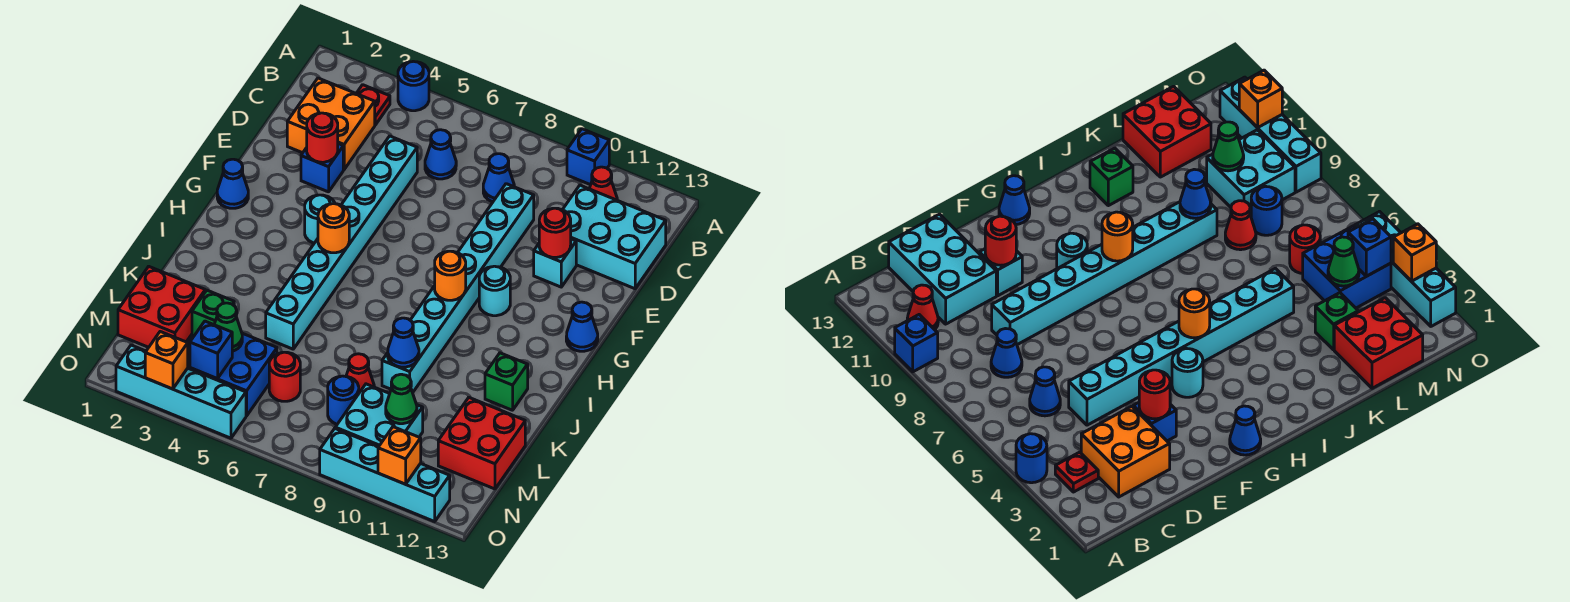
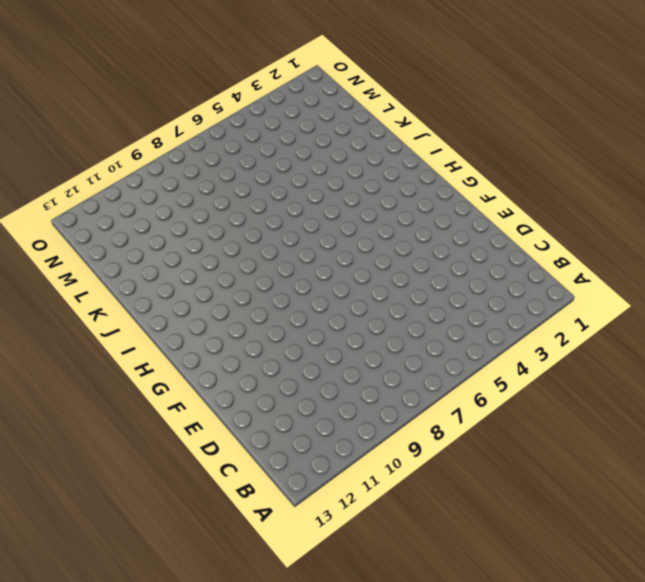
none -> blue round brick A4 level 1
none -> blue brick A10 level 1
none -> red plate B3 level 1
none -> red cone B11 level 1

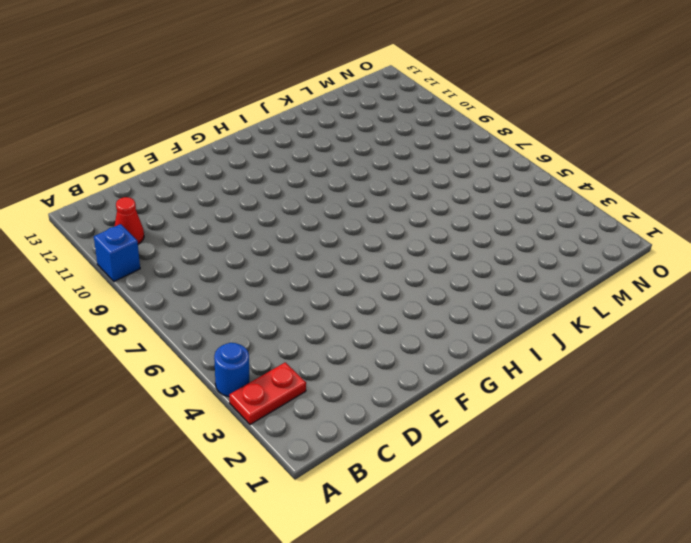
red plate A3:B3 level 1 -> red plate B3 level 1
none -> orange brick C2:D3 level 1
none -> blue cone C6 level 1
none -> blue cone C8 level 1
none -> cyan brick C11:D13 level 1

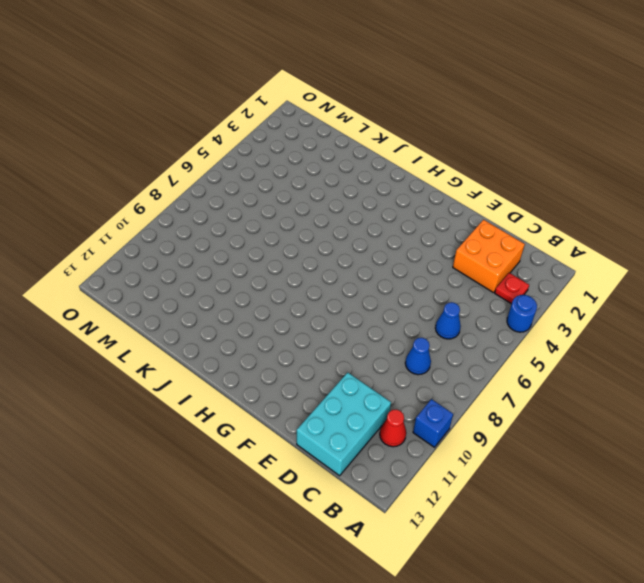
none -> cyan brick D5:K5 level 1
none -> cyan brick D9:K9 level 1
none -> blue brick E3 level 1
none -> cyan brick E11 level 1

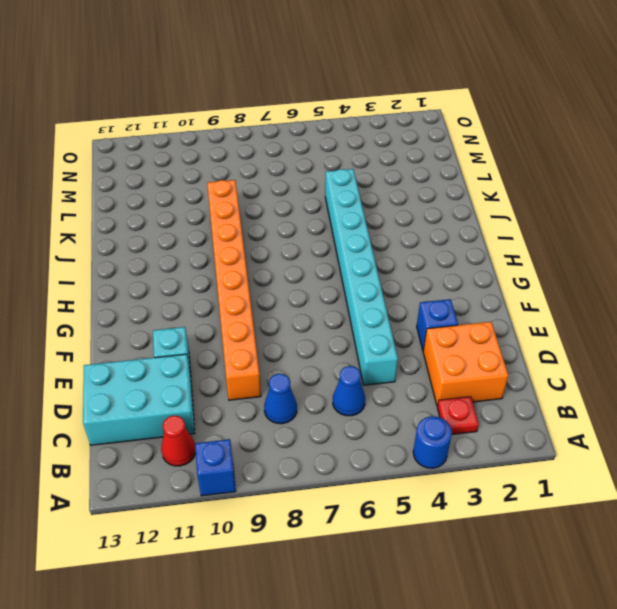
orange brick D9:K9 level 1 -> cyan brick D9:K9 level 1
none -> blue cone G1 level 1
none -> cyan round brick G4 level 1
none -> cyan round brick G10 level 1
none -> blue cone G13 level 1

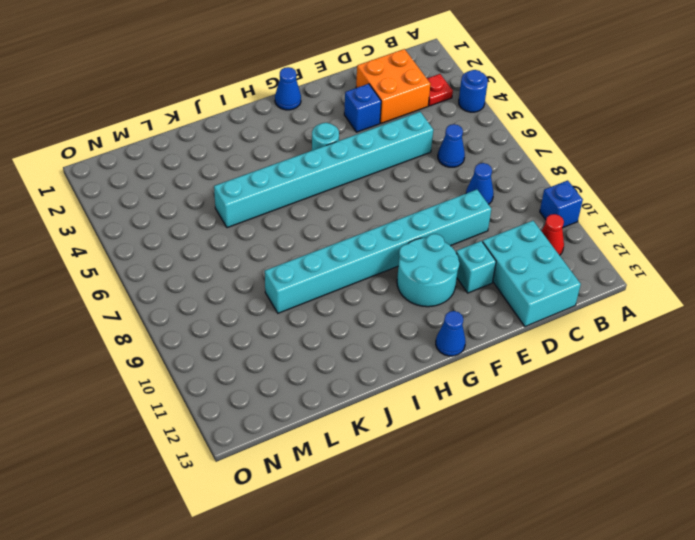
cyan round brick F10:G11 level 1 -> cyan round brick G10 level 1
none -> green brick J12 level 1
none -> red brick L1:M2 level 1
none -> green brick L3 level 1
none -> red cone L8 level 1

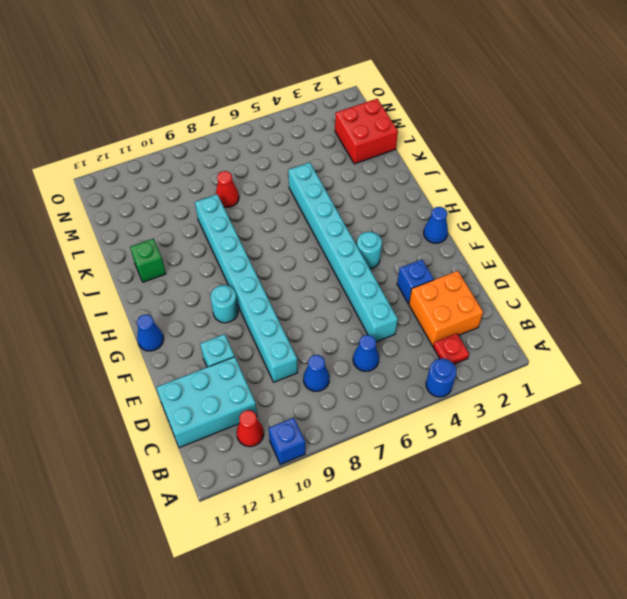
none -> green brick L3 level 1
none -> red brick L12:M13 level 1
none -> blue brick M4:N5 level 1
none -> red round brick M6 level 1

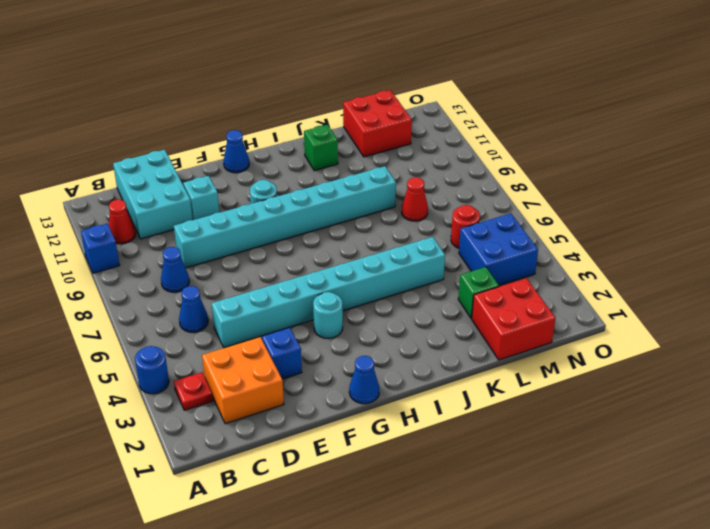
none -> blue round brick M8 level 1
none -> cyan brick M9:N10 level 1
none -> cyan brick O2:O5 level 1
none -> cyan brick O9:O12 level 1

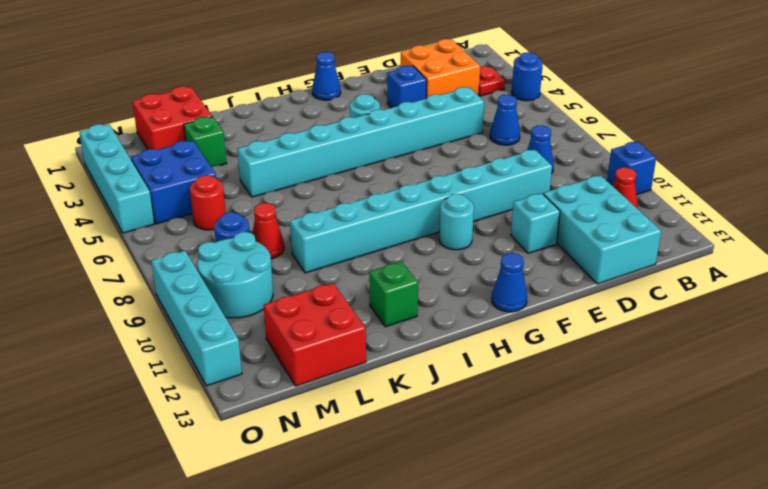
cyan round brick M9:N10 level 1 -> cyan brick M9:N10 level 1
none -> red round brick E3 level 2
none -> red round brick E11 level 2
none -> orange round brick H5 level 2
none -> orange round brick H9 level 2

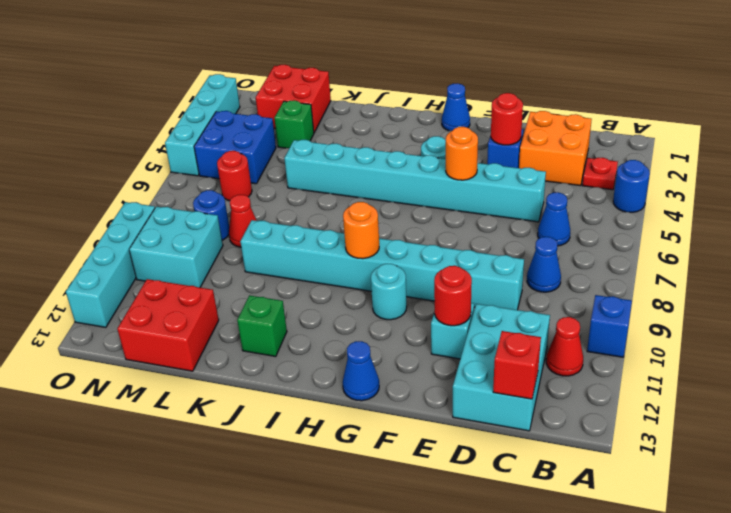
red brick C13 level 2 -> none
orange round brick F5 level 2 -> orange round brick H5 level 2
none -> blue cone K9 level 2
none -> green cone M4 level 2
none -> green cone M10 level 2
none -> blue brick N4 level 2

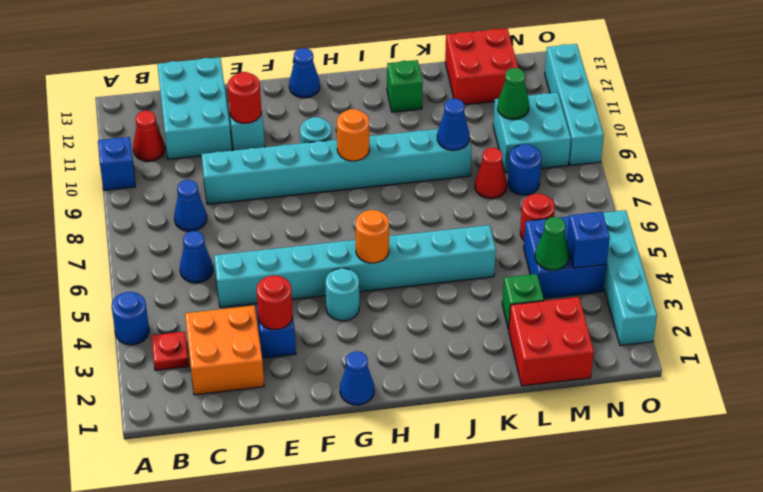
none -> orange brick O3 level 2
none -> orange brick O11 level 2

